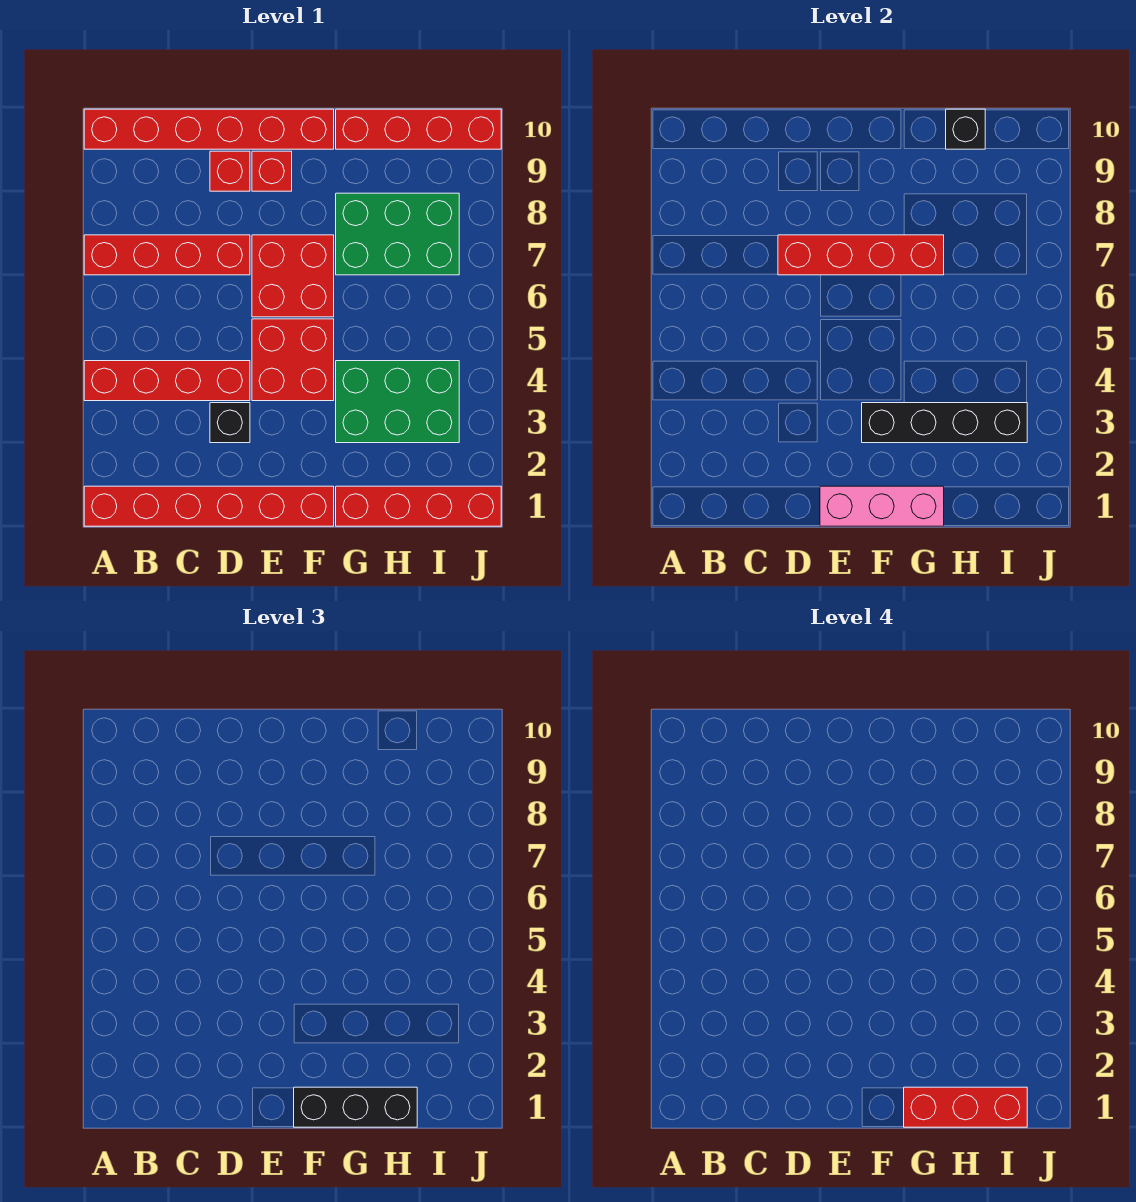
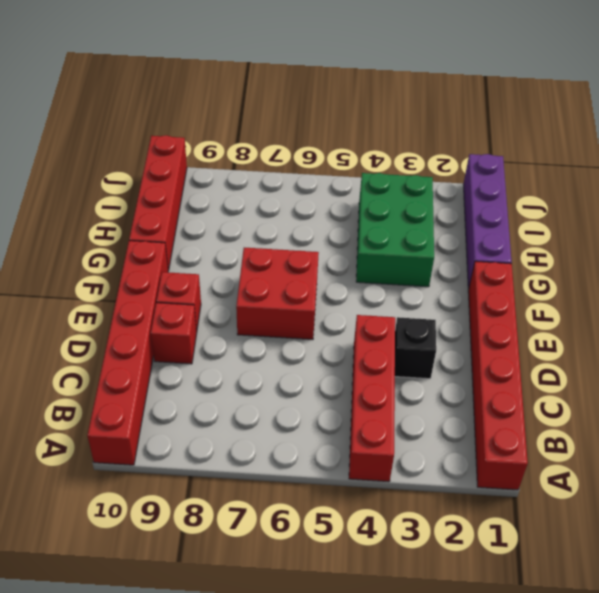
purple brick G1:J1 level 1 -> red brick G1:J1 level 1
none -> red brick A7:D7 level 1
none -> red brick E4:F5 level 1
none -> green brick G7:I8 level 1

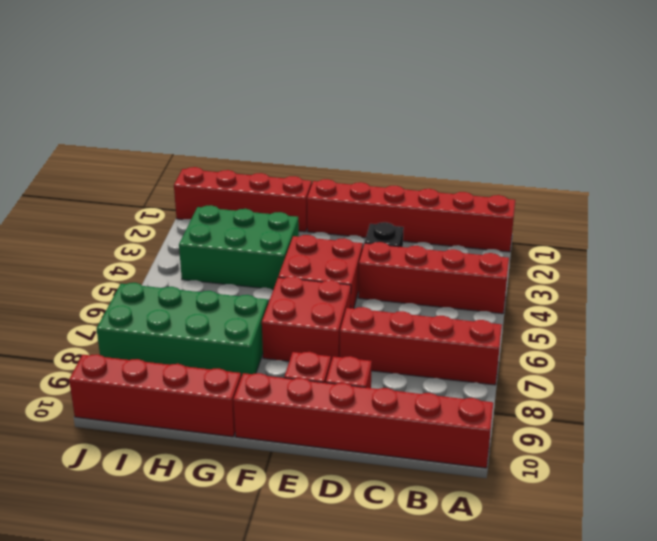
green brick G7:J8 level 1 -> green brick G7:I8 level 1
none -> red brick D7:G7 level 2
none -> pink brick E1:G1 level 2
none -> black brick F3:I3 level 2

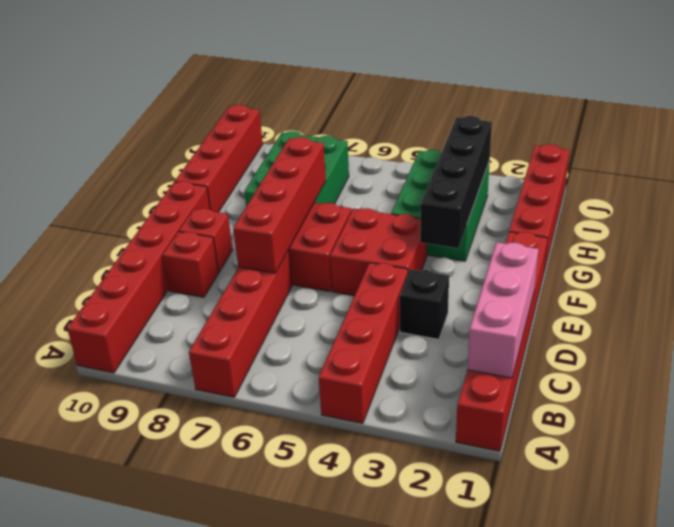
pink brick B1:D1 level 2 -> pink brick E1:G1 level 2
none -> black brick H10 level 2
none -> black brick F1:H1 level 3
none -> red brick G1:I1 level 4

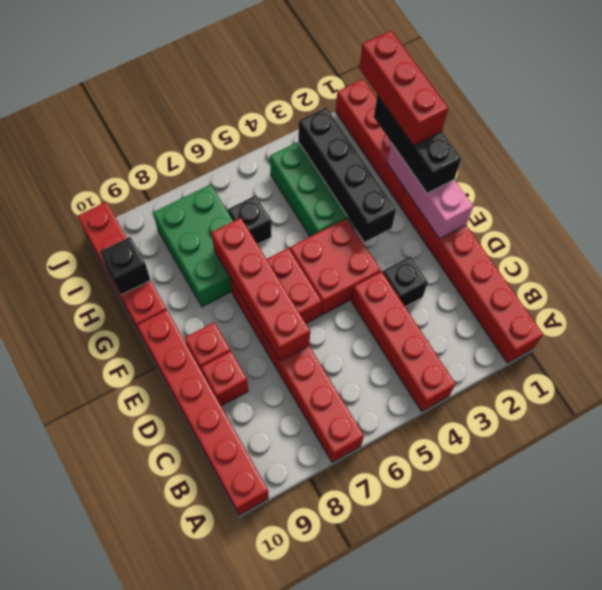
black brick H6 level 1 -> none

